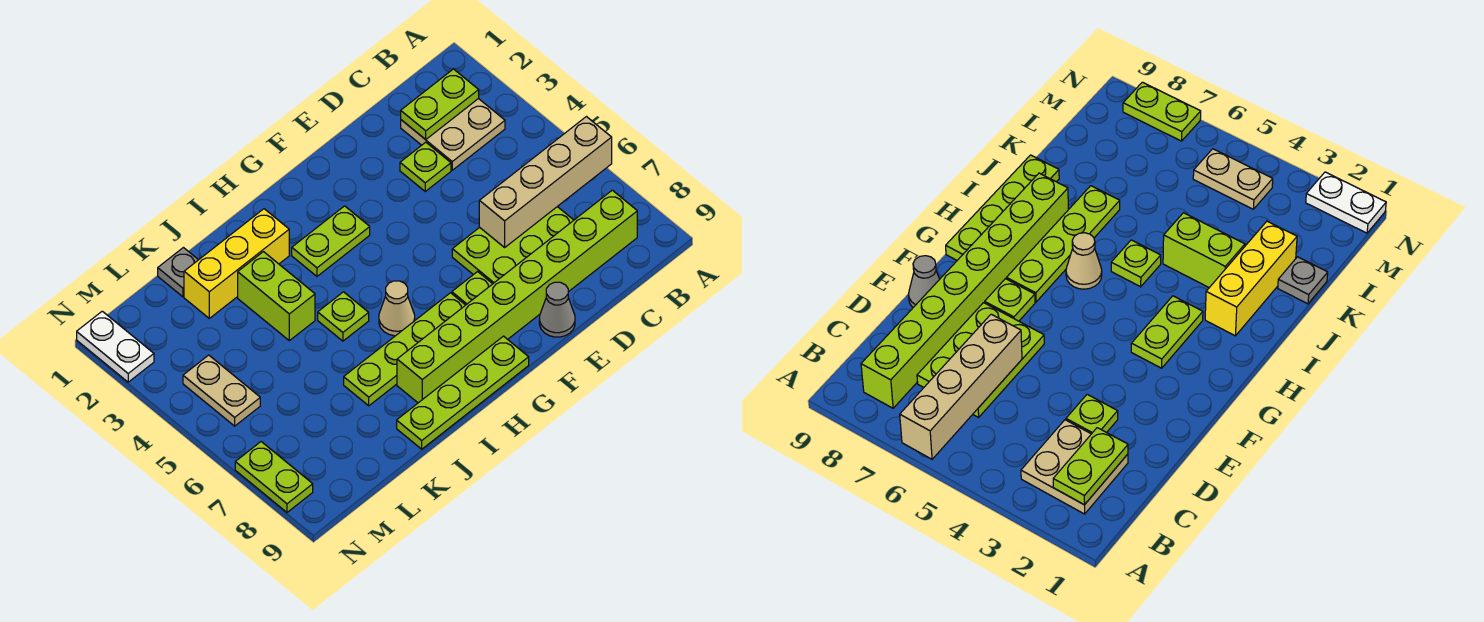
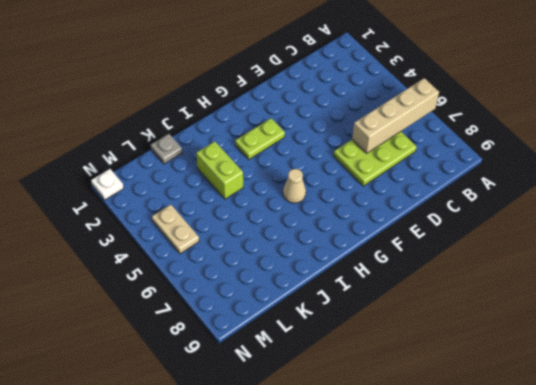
white plate N1 level 1 -> white plate N1:N2 level 1
none -> tan plate B2:C3 level 1
none -> lime brick B8:I8 level 1
none -> lime plate D3 level 1

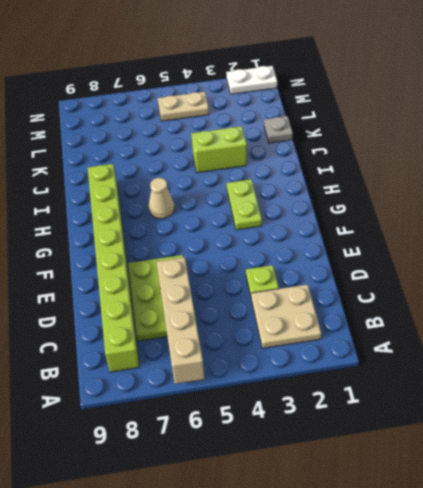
none -> grey cone E9 level 1
none -> lime plate F7 level 1
none -> lime plate G7:J7 level 1

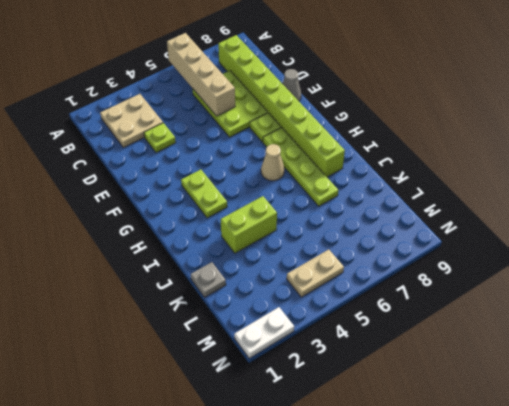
none -> lime plate G9:J9 level 1
none -> yellow brick I2:K2 level 1
none -> lime plate I5 level 1

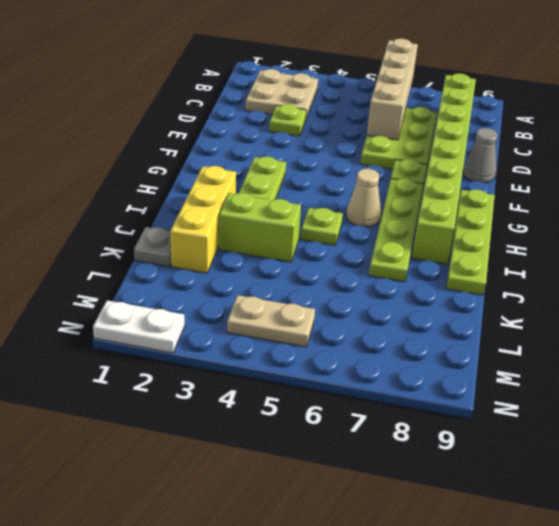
none -> lime plate N7:N8 level 1
none -> lime plate B2:C2 level 2

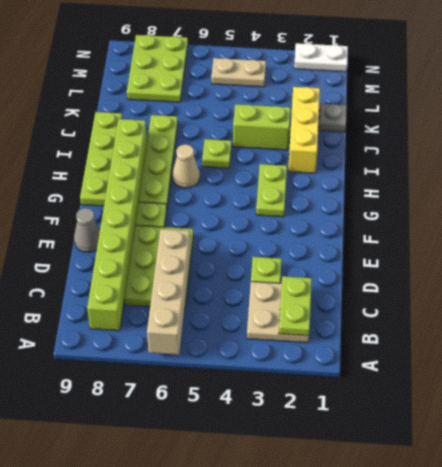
lime plate L7:N8 level 1 -> lime plate N7:N8 level 1

